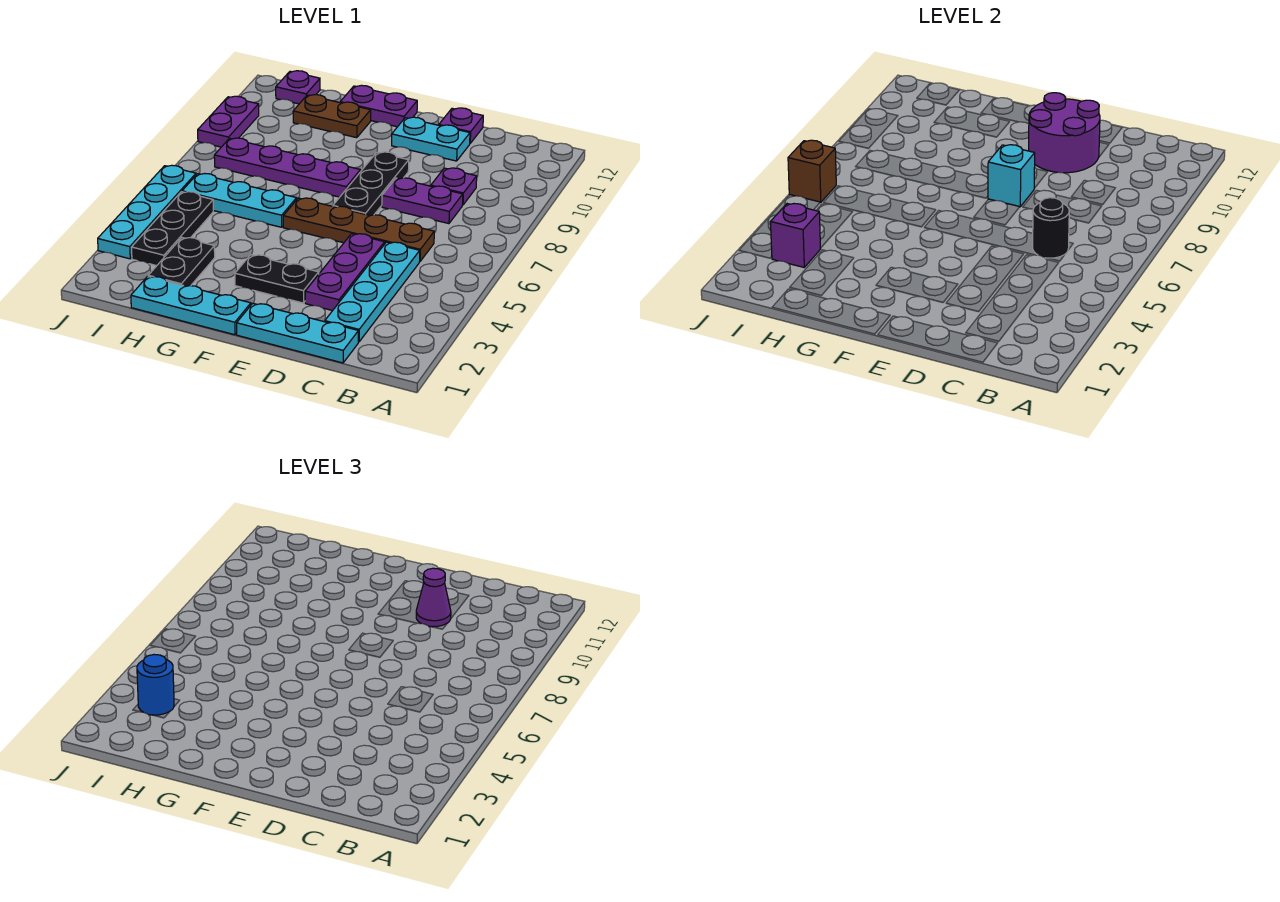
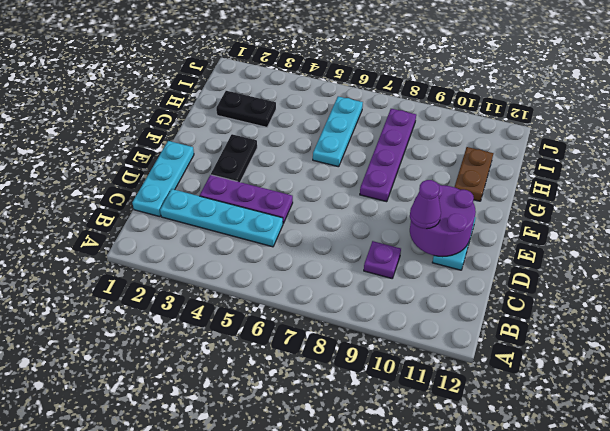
none -> brown plate C6:F6 level 1
none -> purple plate C8:D8 level 1
none -> purple plate D12 level 1

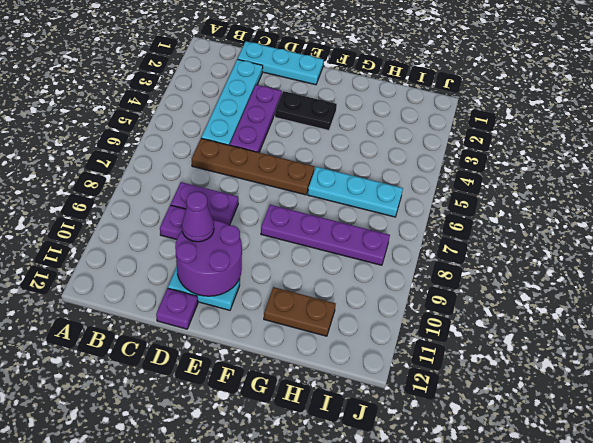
none -> black plate E7:E9 level 1
none -> cyan plate F1:H1 level 1
none -> purple plate F12:G12 level 1

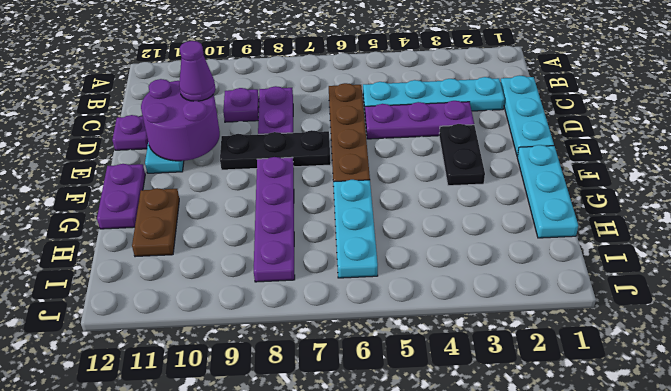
none -> black plate H2:H3 level 1
none -> black plate I3:I5 level 1
none -> purple plate I12 level 1

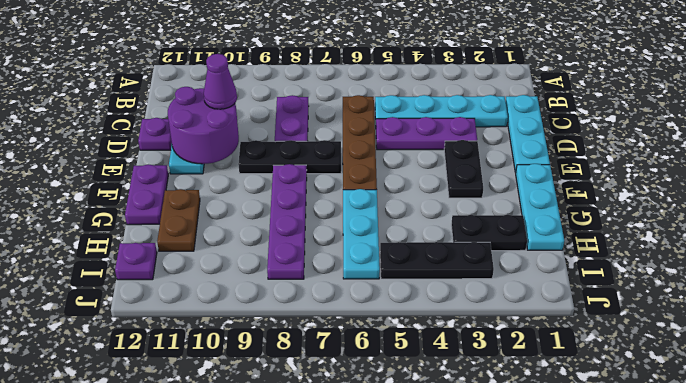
none -> purple plate C9 level 1
none -> cyan plate J3:J6 level 1
none -> purple plate J9:J10 level 1

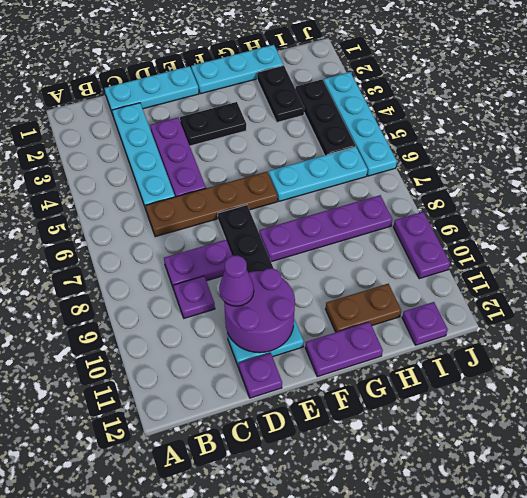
none -> black round brick C6 level 2
none -> cyan brick E8 level 2
none -> purple brick I3 level 2

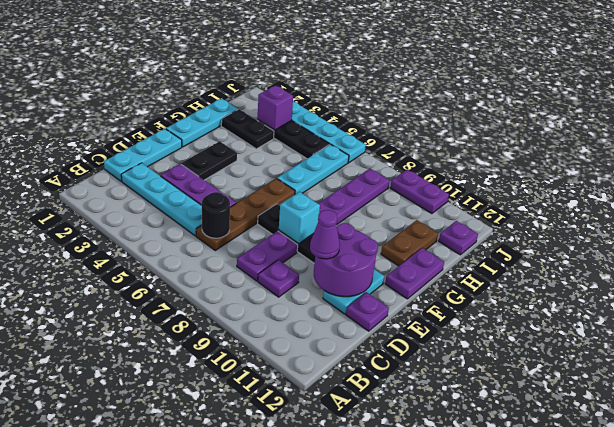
none -> brown brick J6 level 2
none -> blue round brick I3 level 3

